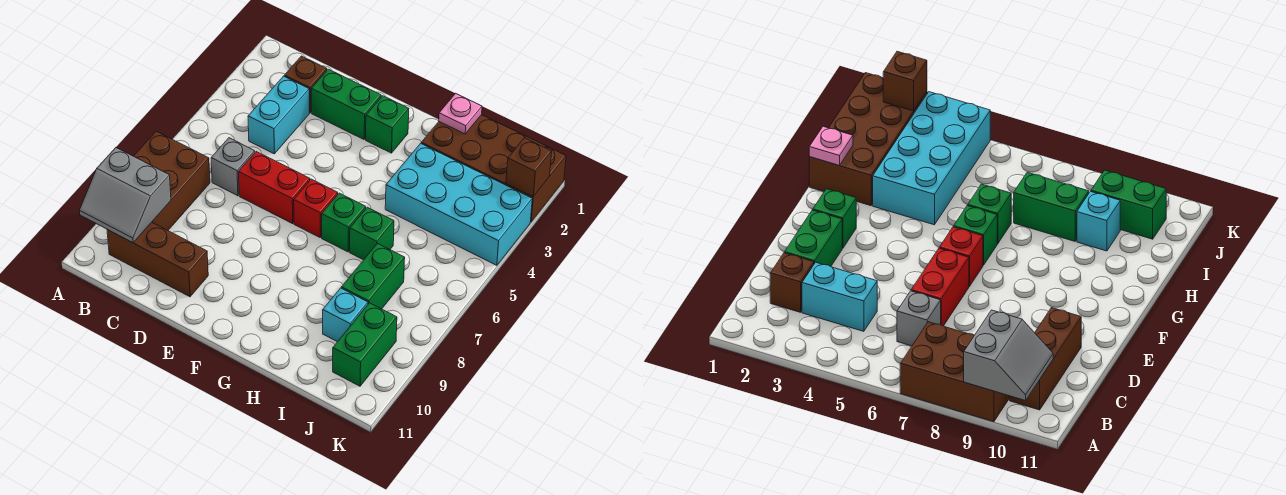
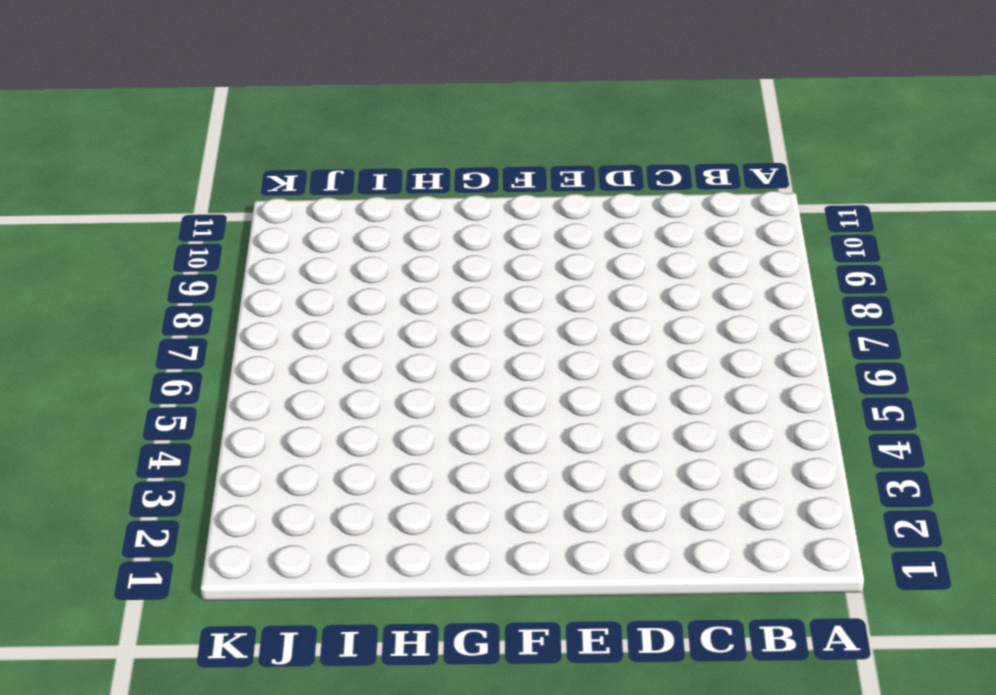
none -> brown brick A7:B9 level 1
none -> brown brick B10:D10 level 1
none -> brown brick C2 level 1

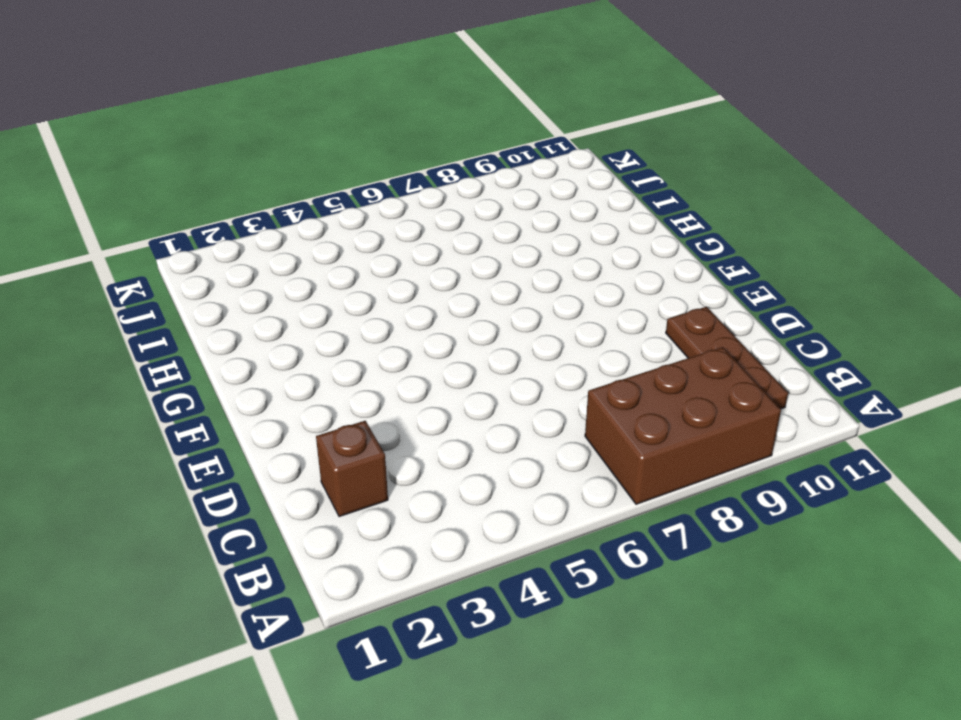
brown plate B10:D10 level 1 -> brown brick B10:D10 level 1
none -> cyan brick C3:C4 level 1
none -> grey brick C6 level 1
none -> green brick D2:E2 level 1

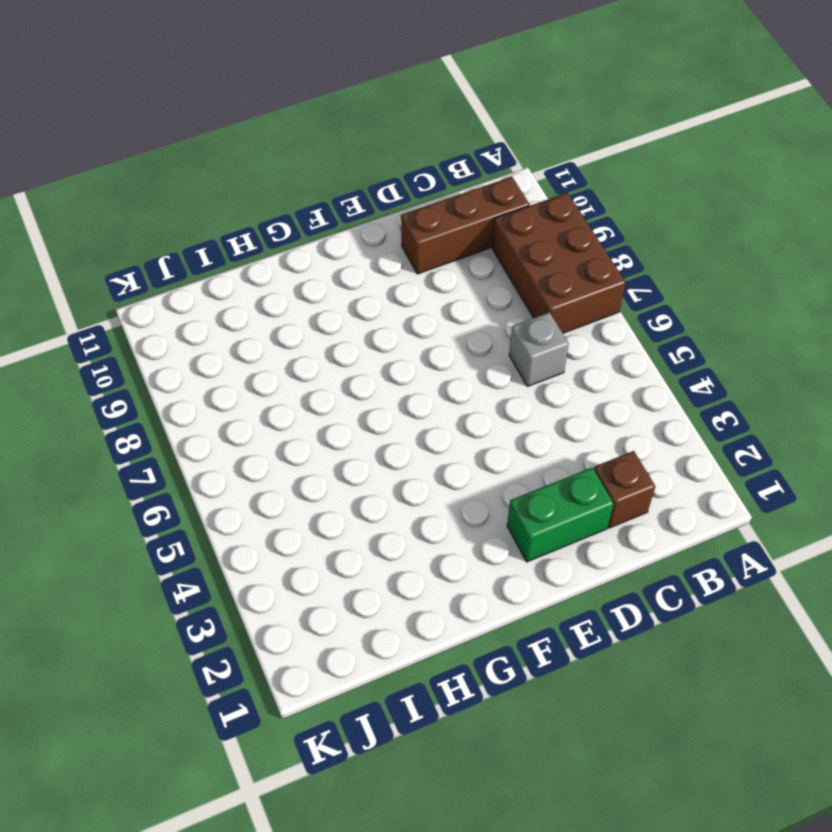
none -> cyan brick C3:C4 level 1
none -> red brick D6:E6 level 1
none -> green brick F2 level 1

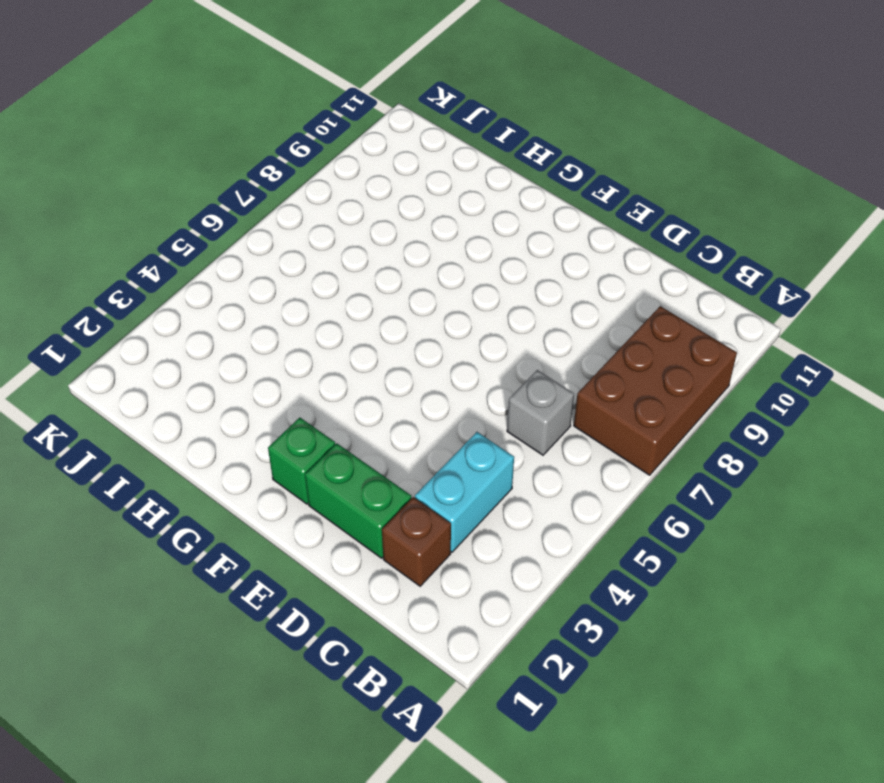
none -> brown brick B10:D10 level 1
none -> red brick D6:E6 level 1
none -> red brick F6 level 1

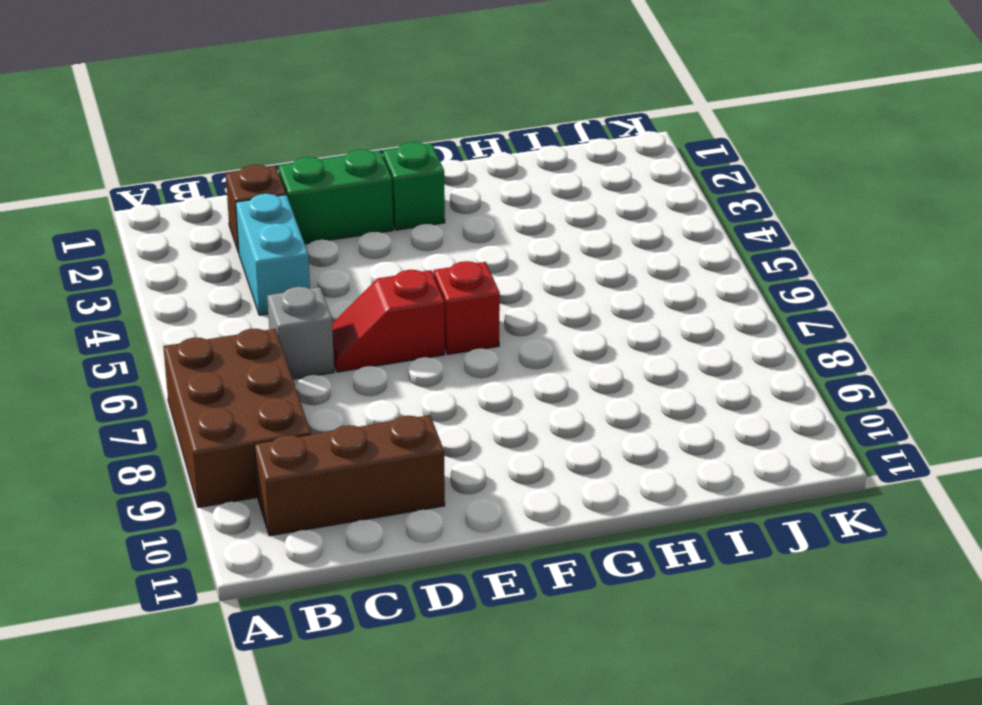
red slope D6:E6 level 1 top E -> red brick D6:E6 level 1
none -> green brick G6 level 1
none -> brown brick H1:K2 level 1
none -> cyan brick H3:K4 level 1

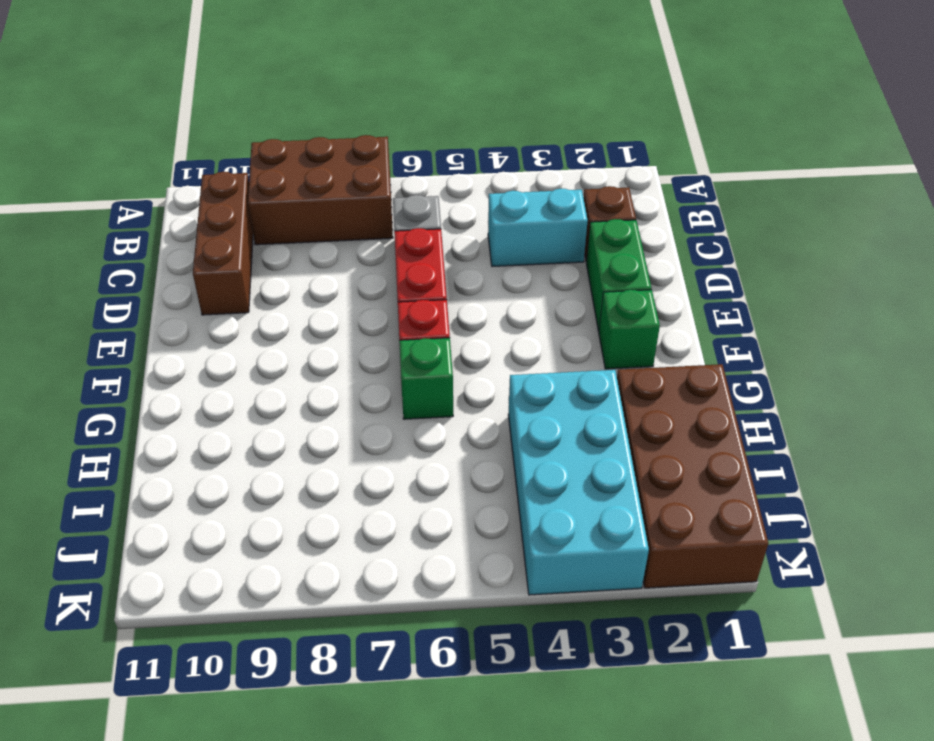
none -> green brick H6 level 1
none -> green brick I7:I8 level 1
none -> cyan brick I9 level 1

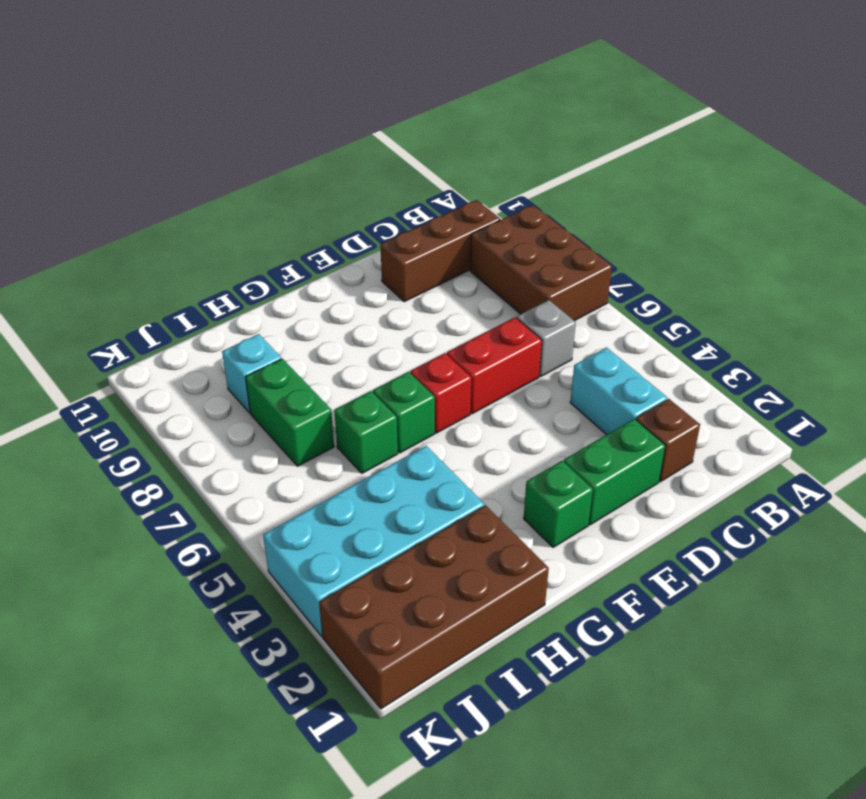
none -> green brick J9:J10 level 1
none -> grey slope A9:B10 level 2 top 9
none -> pink plate H1 level 2

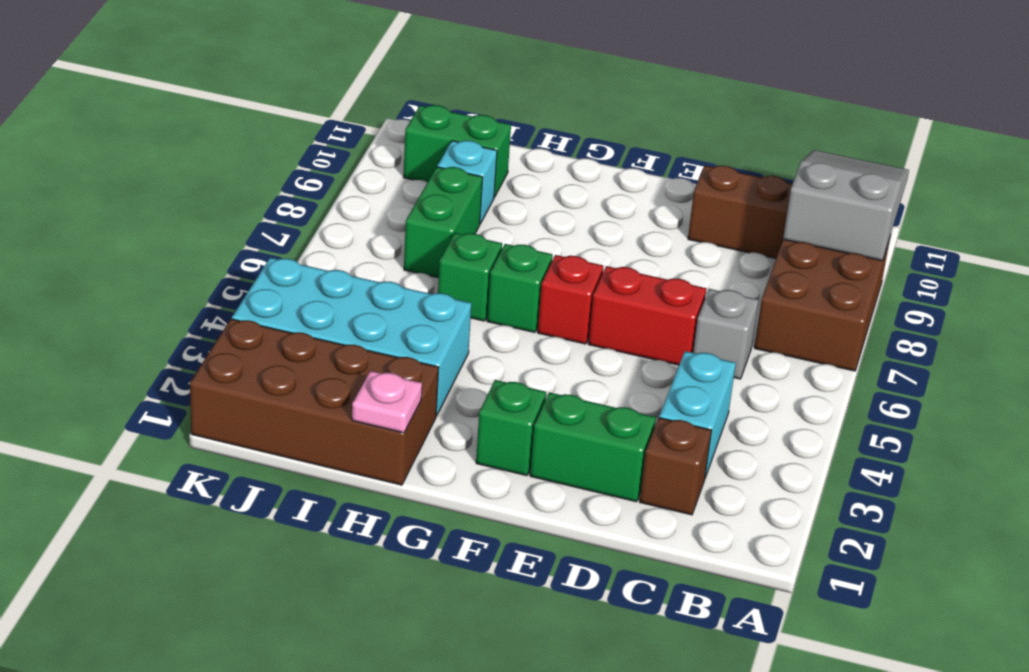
grey slope A9:B11 level 2 top 9 -> grey slope A9:B10 level 2 top 9
green brick I10:J10 level 1 -> green brick J9:J10 level 1
none -> brown brick K2 level 2

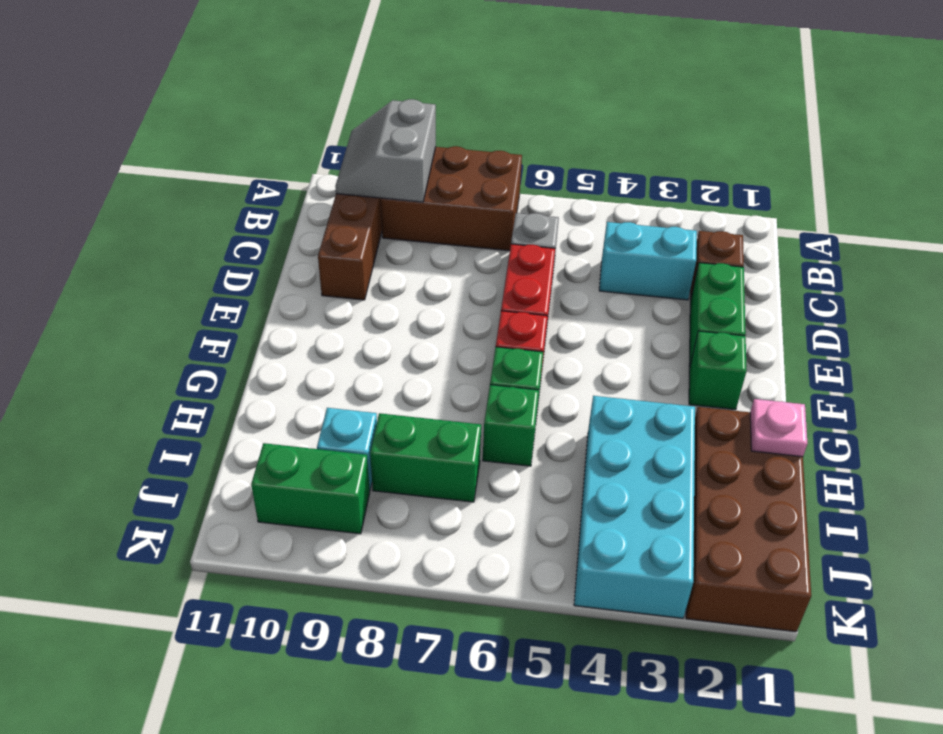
none -> brown brick K2 level 2

